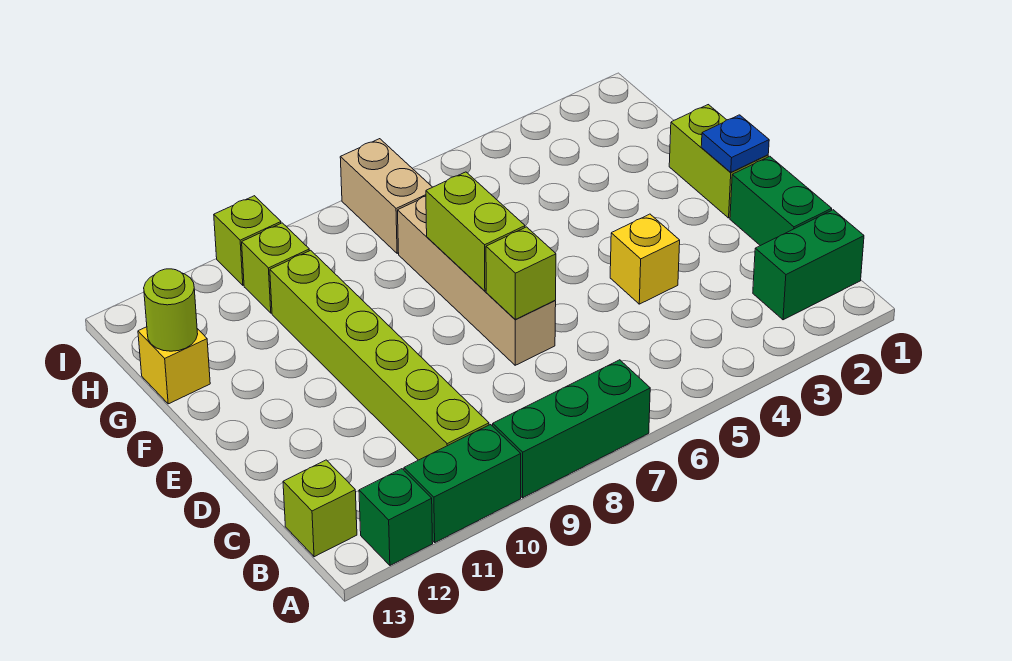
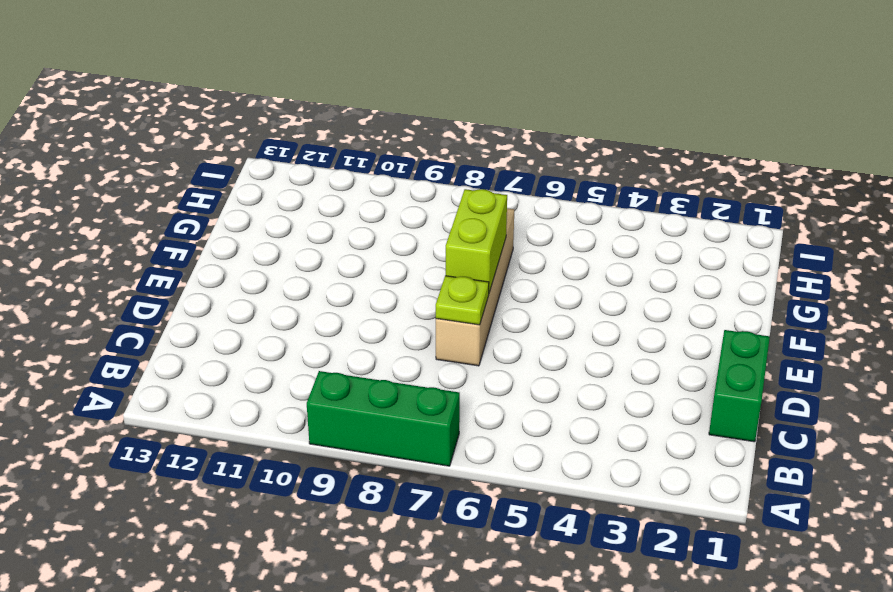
lime plate D7 level 2 -> lime brick D7 level 2
none -> green brick A10:A11 level 1
none -> green brick A12 level 1
none -> green brick B1:B2 level 1

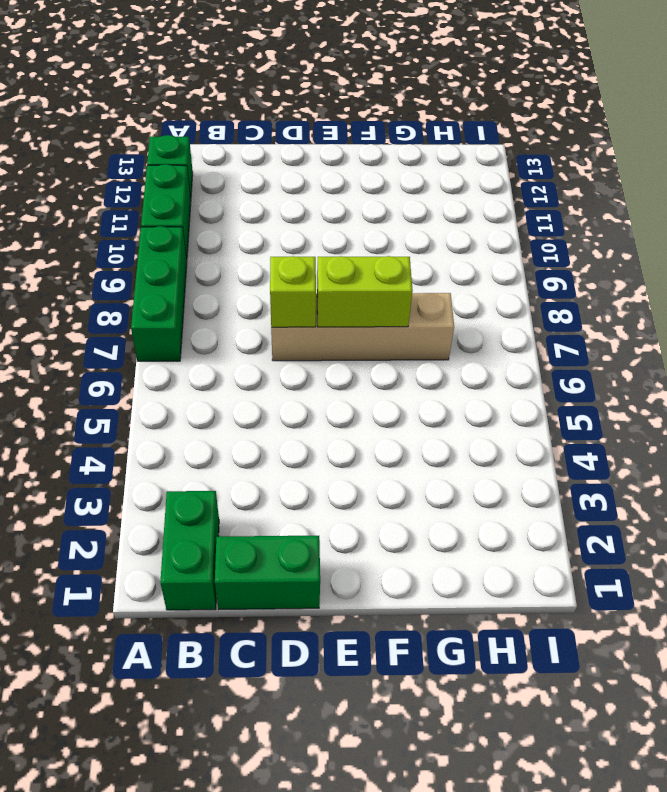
none -> lime brick B10:G10 level 1
none -> lime brick B13 level 1
none -> yellow brick D4 level 1

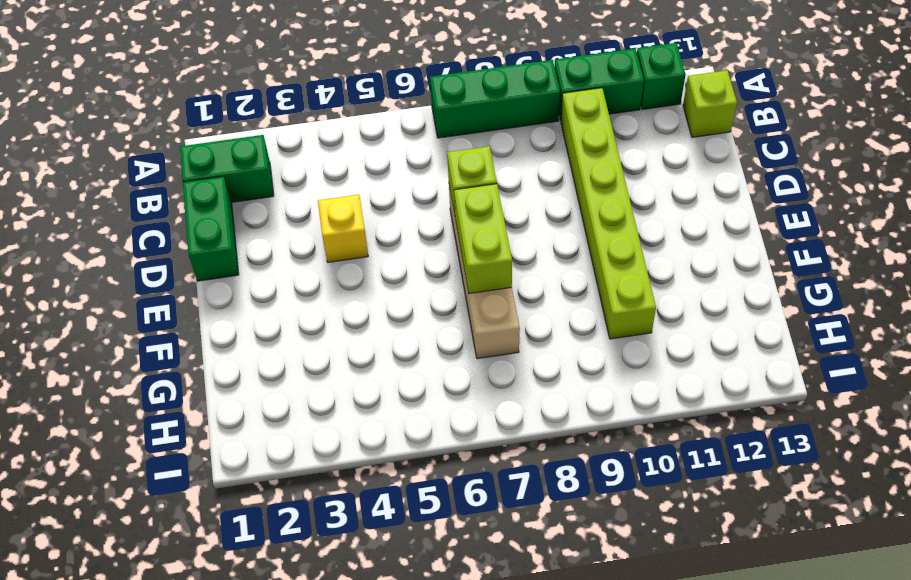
none -> lime brick E1:F1 level 1
none -> yellow brick G13 level 1
none -> tan brick H7:I7 level 1

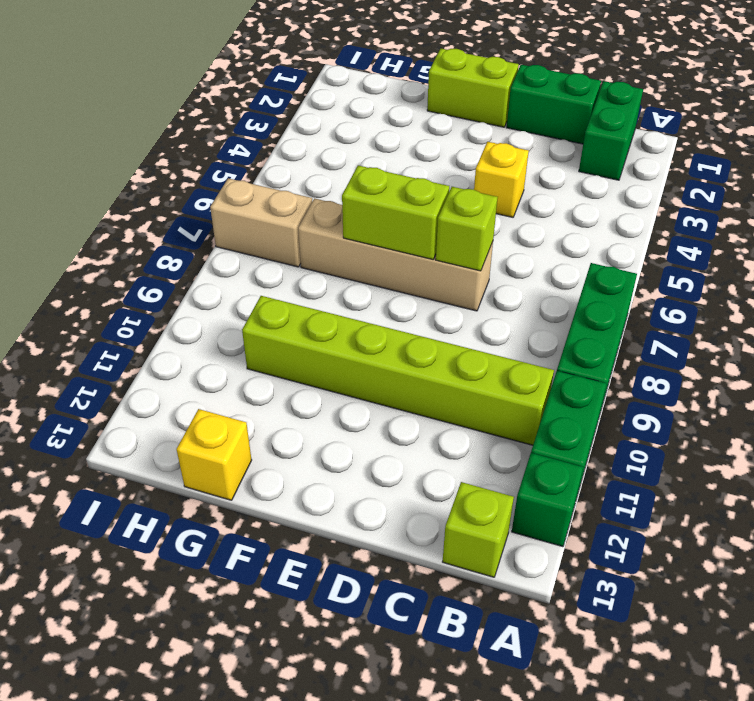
none -> lime brick H10 level 1
none -> lime brick I10 level 1
none -> blue plate E1 level 2

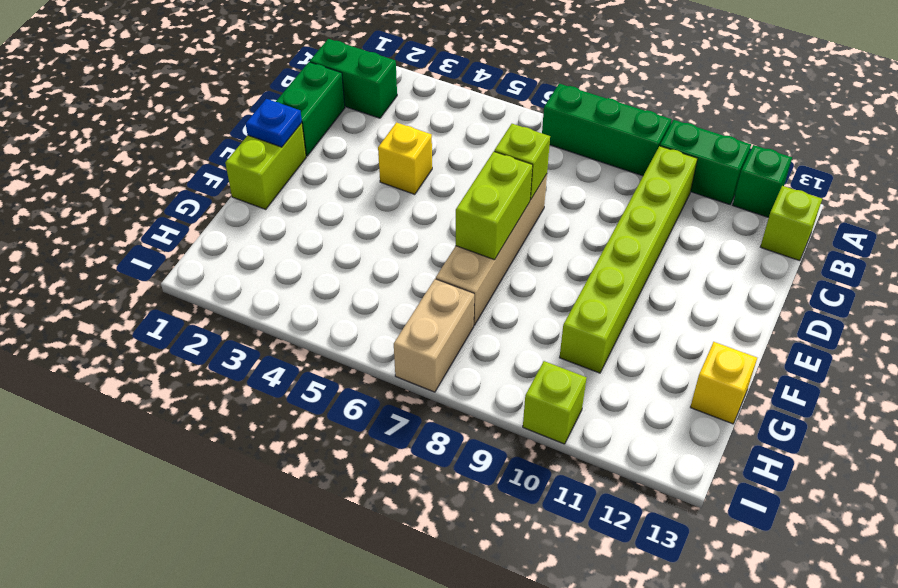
none -> lime brick H10 level 1
none -> lime round brick G13 level 2

